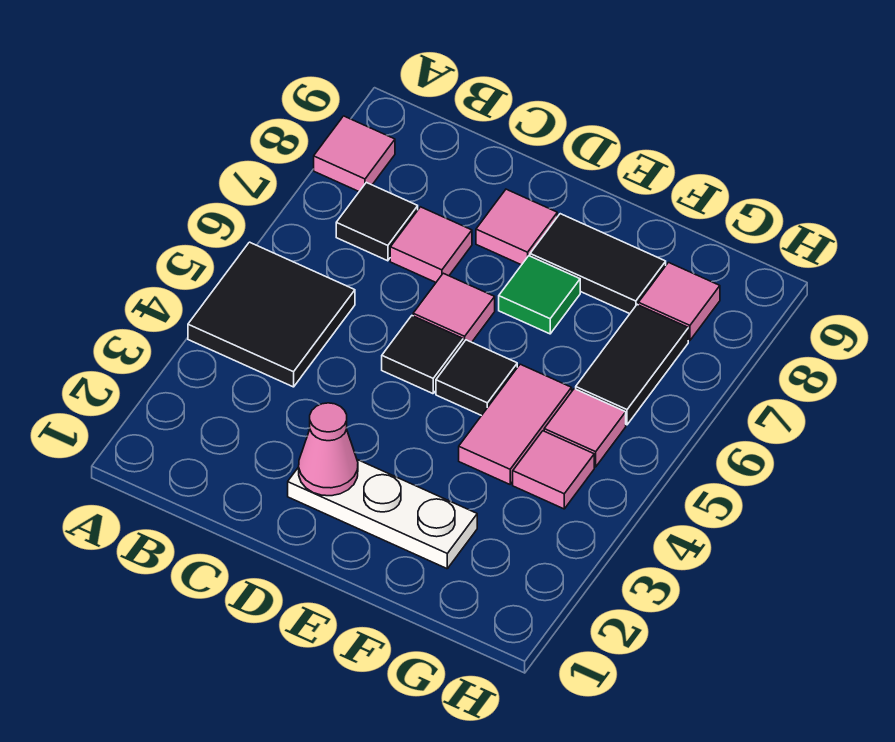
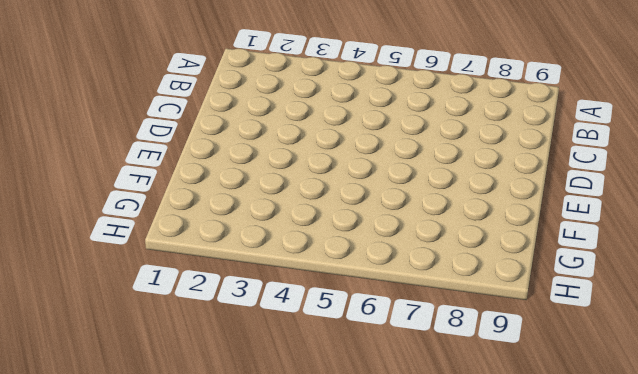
none -> black tile A4:B5 level 1
none -> pink tile A8 level 1
none -> black tile B7 level 1

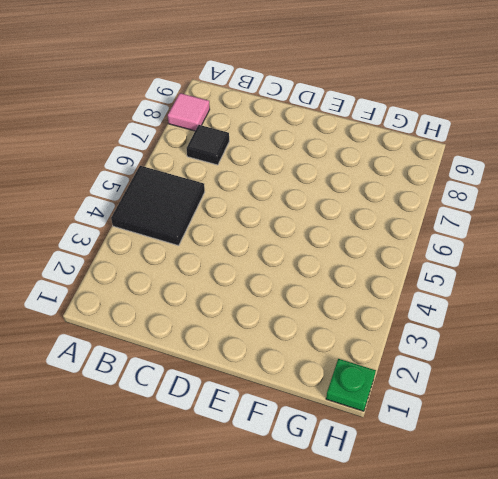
green plate H1 level 1 -> none
none -> pink tile C7 level 1
none -> white plate D2:F2 level 1
none -> black tile D5 level 1

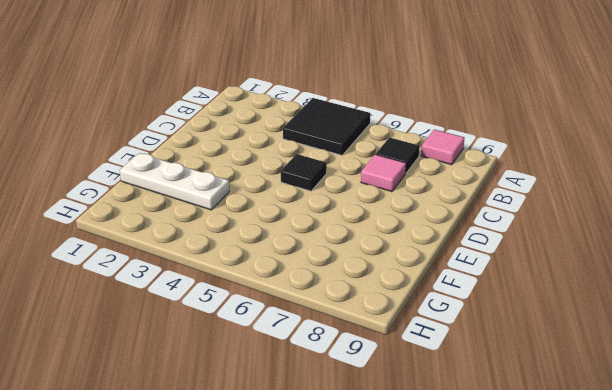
white plate F1:F3 level 1 -> white plate D2:F2 level 1
none -> pink tile D6 level 1
none -> pink tile D8 level 1
none -> black tile E5 level 1

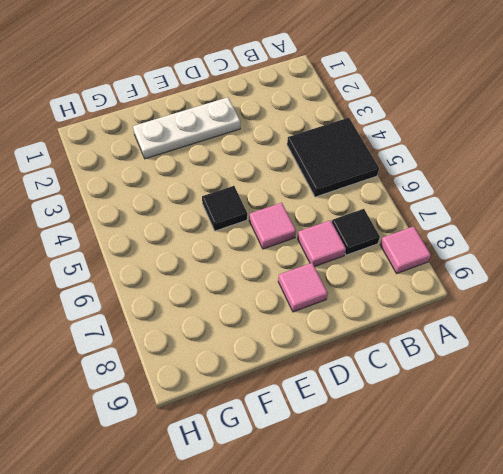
none -> black tile D5 level 1
none -> green tile E7 level 1
none -> black tile E8:F8 level 1

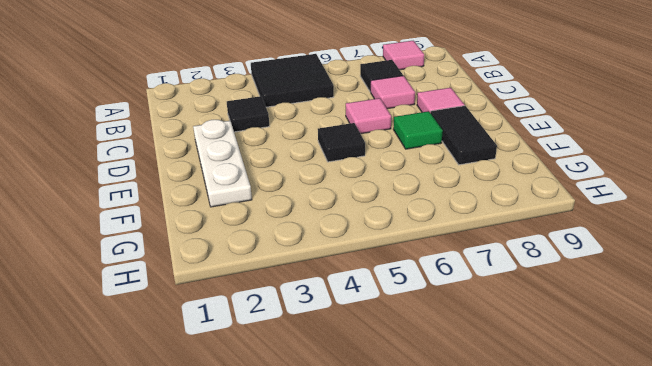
black tile C3 level 1 -> black tile D5 level 1
none -> pink tile F4:F5 level 1
none -> pink tile G4 level 1
none -> pink tile G5 level 1

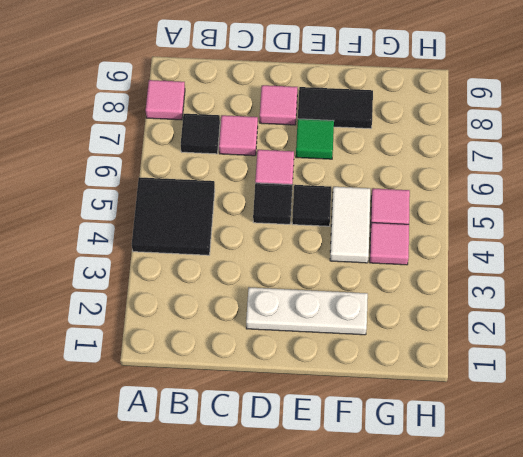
white tile F4:F5 level 1 -> pink tile F4:F5 level 1
none -> black tile G6:G7 level 1
none -> pink tile G8 level 1
none -> pink cone D2 level 2

